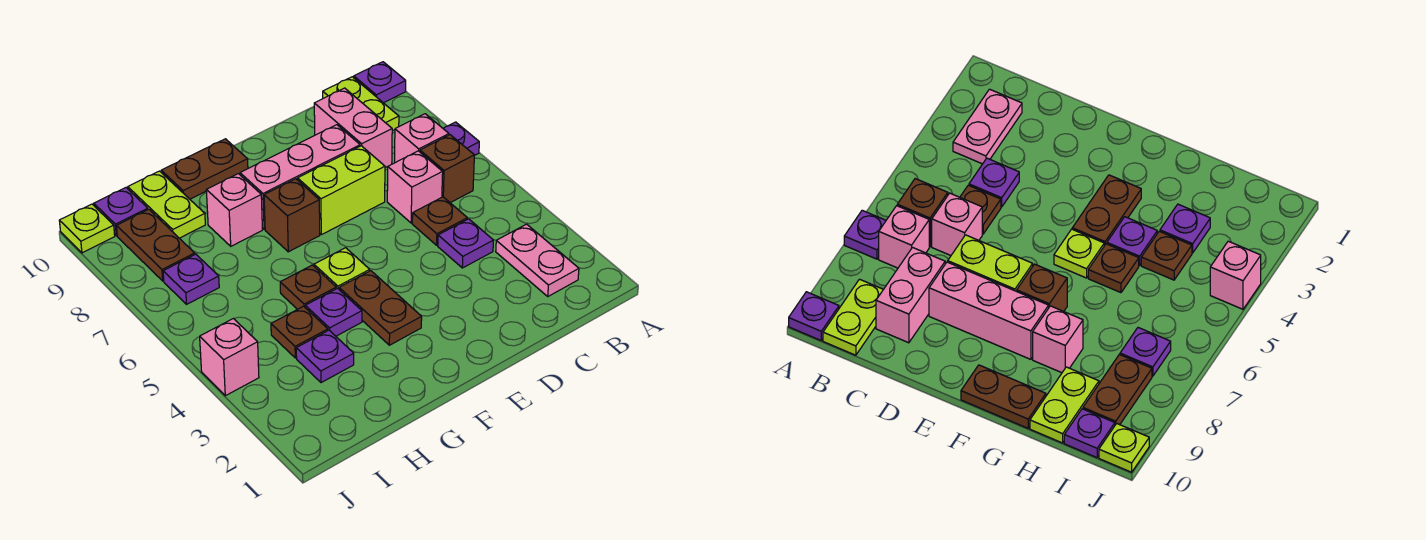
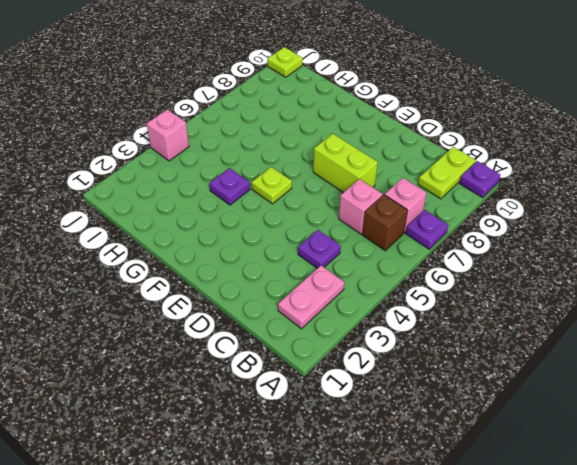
none -> brown plate C5 level 1
none -> pink brick C8:C9 level 1
none -> pink brick D8:F8 level 1

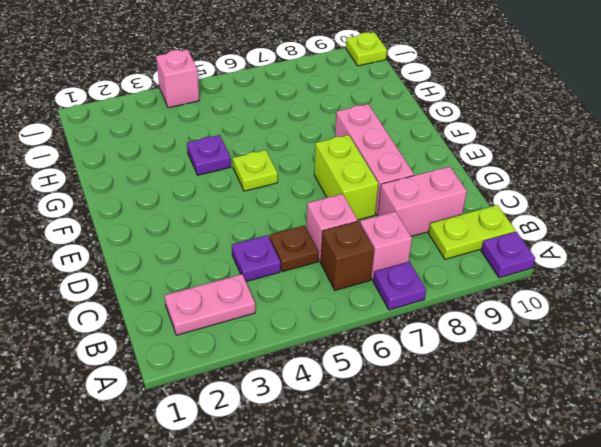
none -> brown plate F3:F4 level 1
none -> brown brick F7 level 1
none -> brown plate F10:G10 level 1

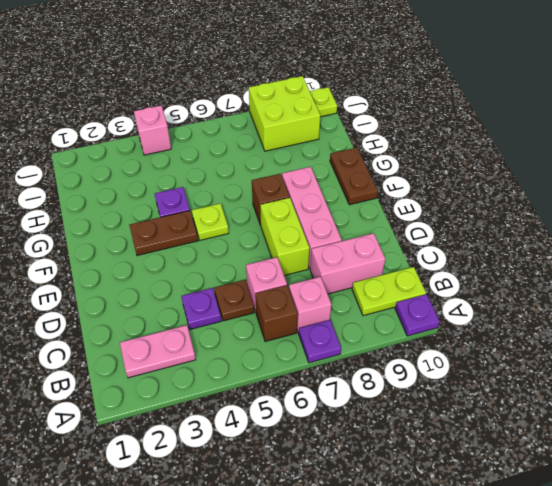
lime brick I8:J9 level 1 -> brown plate I8:I9 level 1
none -> brown plate G5 level 1
none -> pink brick G8 level 1
none -> purple plate H3 level 1

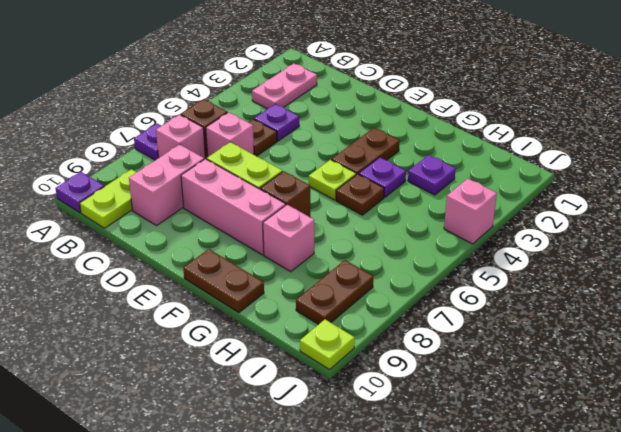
none -> brown plate H4 level 1
none -> lime plate H9:H10 level 1
none -> purple plate I7 level 1

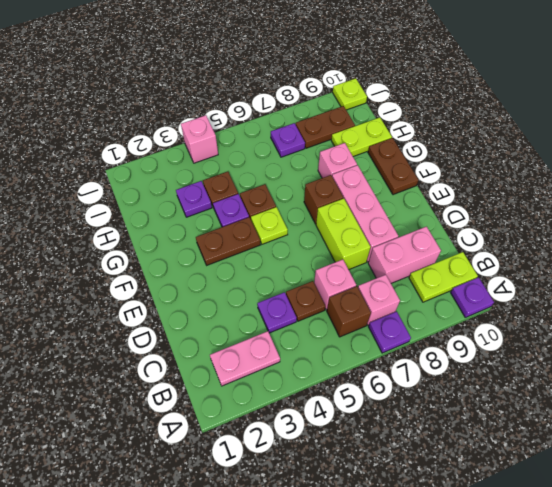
none -> purple plate I10 level 1

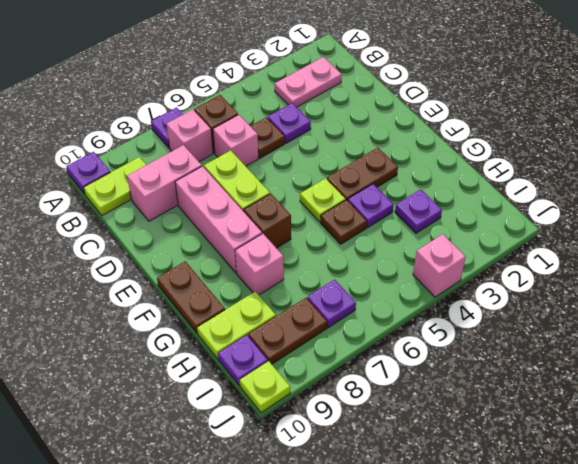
none -> brown plate H4 level 1

